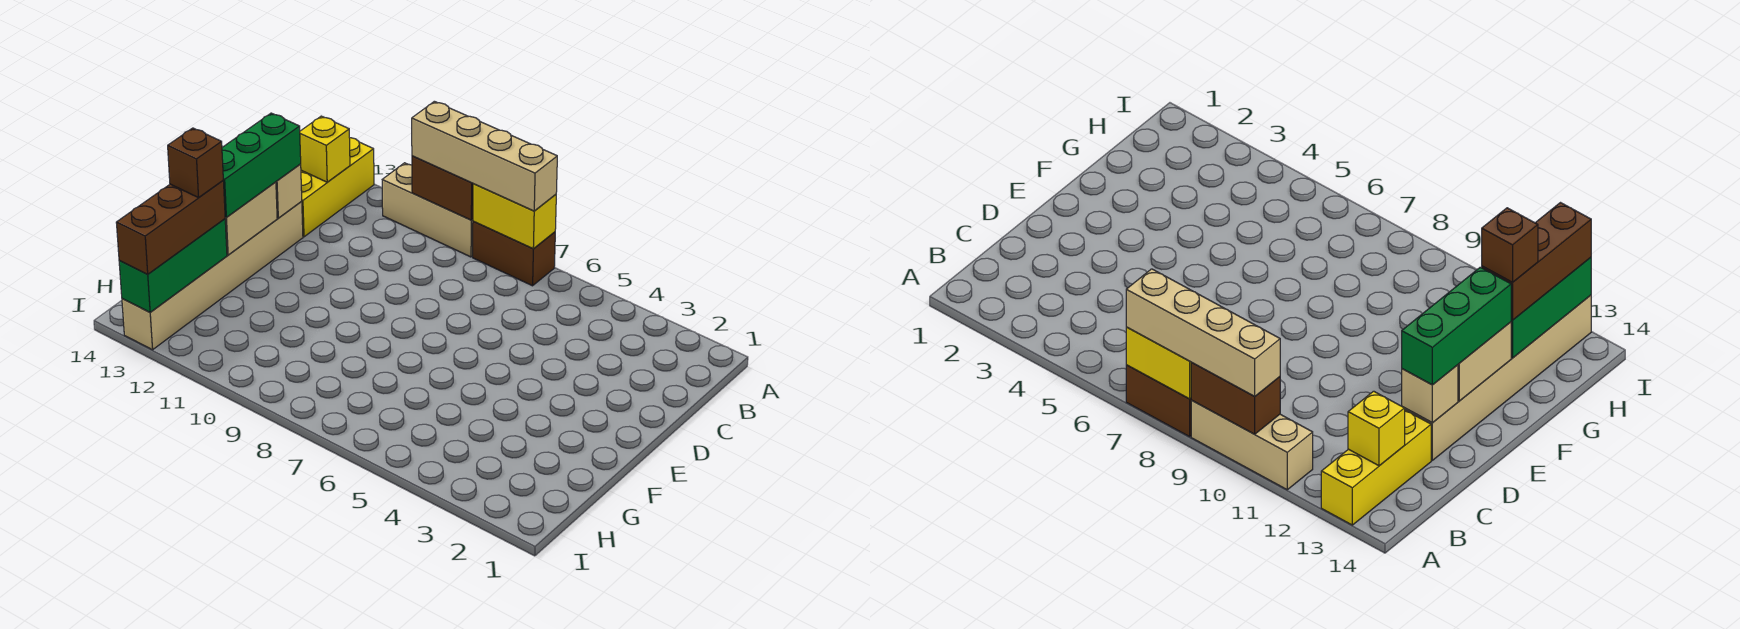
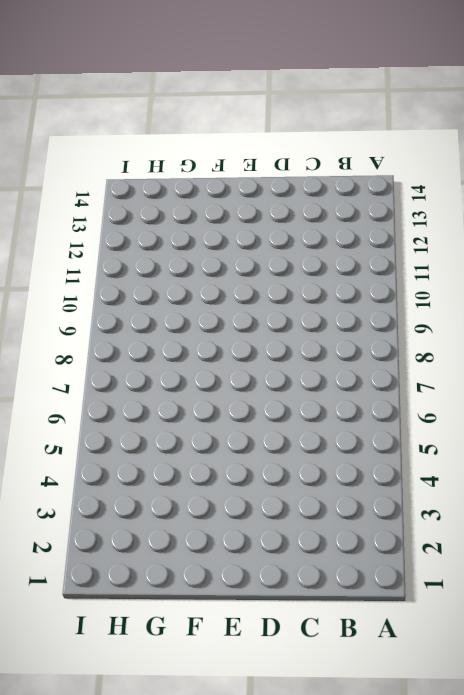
none -> brown brick A7:A8 level 1
none -> tan brick A9:A11 level 1
none -> yellow brick A13:C13 level 1

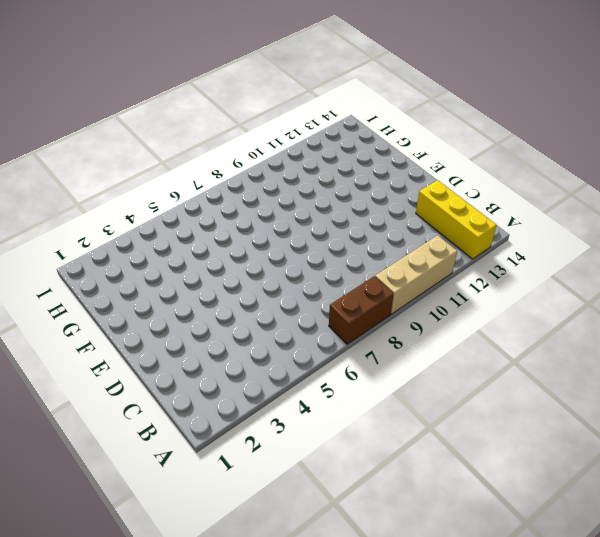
none -> tan brick D13:I13 level 1
none -> yellow brick A7:A8 level 2
none -> brown brick A9:A10 level 2

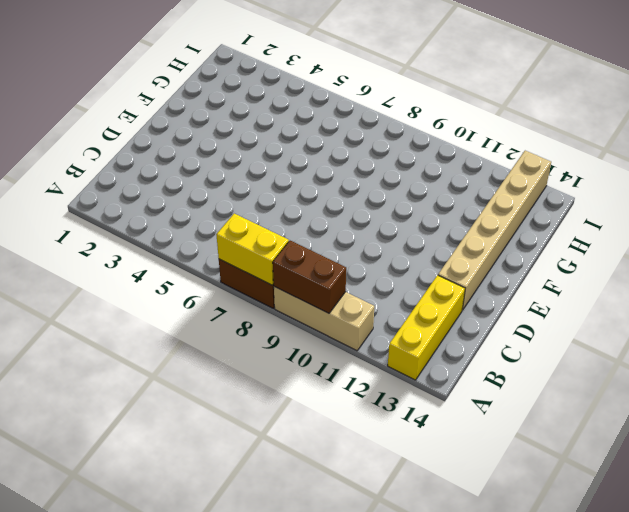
none -> yellow brick B13 level 2
none -> tan brick D13 level 2
none -> tan brick E13:F13 level 2

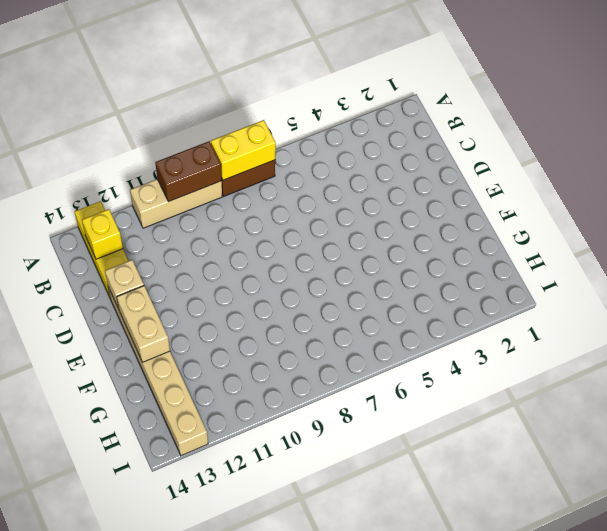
none -> green brick G13:I13 level 2
none -> tan brick A7:A10 level 3
none -> green brick D13:F13 level 3

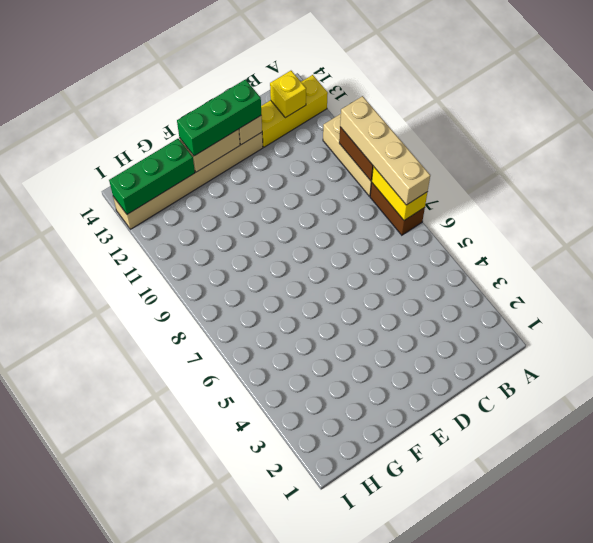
none -> brown brick G13:I13 level 3
none -> brown brick G13 level 4

